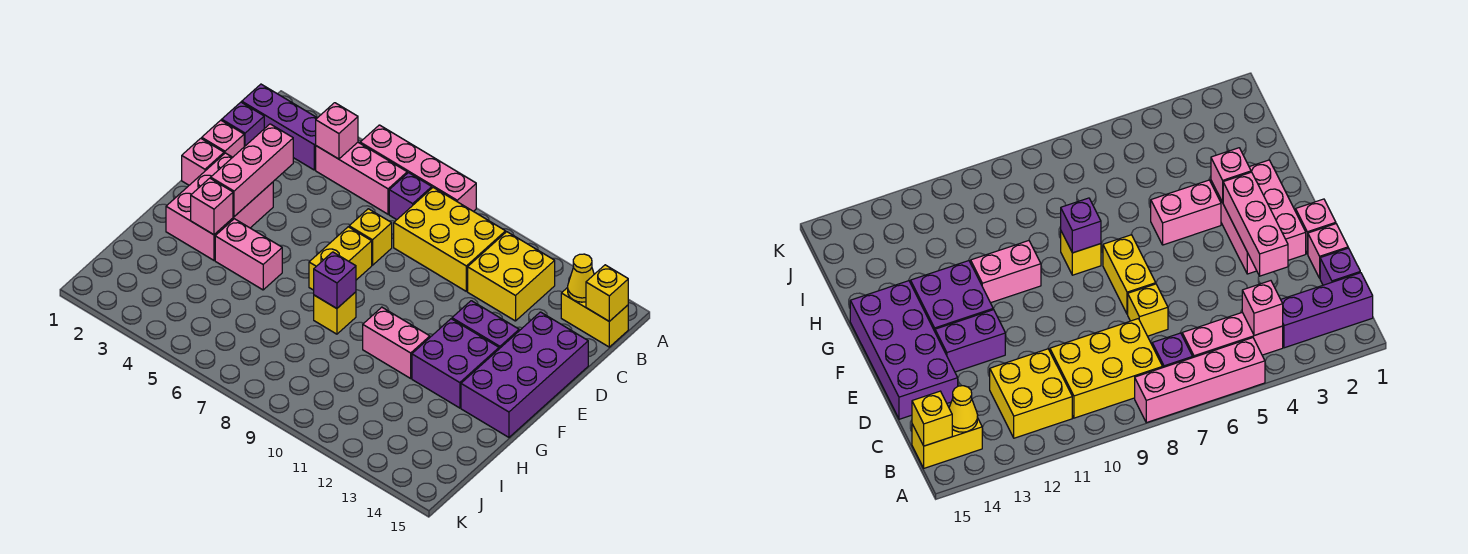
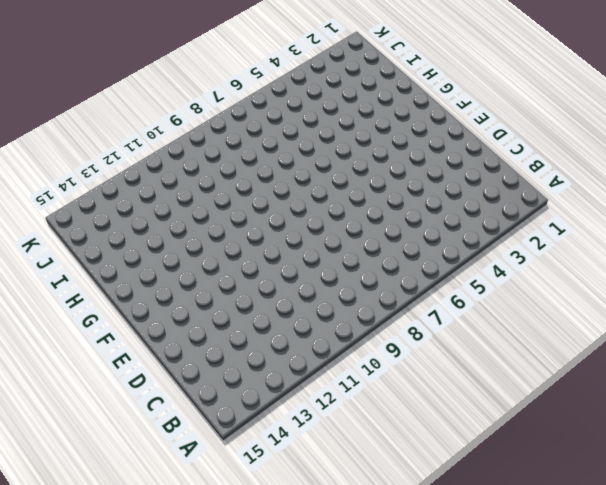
none -> pink brick A5:A8 level 1
none -> purple brick B1:B3 level 1
none -> pink brick B4:B6 level 1

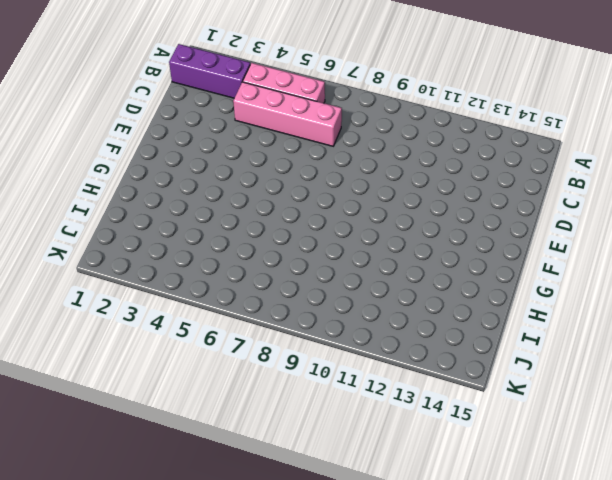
pink brick C4:C7 level 1 -> pink brick A5:A8 level 1
none -> purple brick B7 level 1
none -> yellow brick B8:C10 level 1
none -> yellow brick B11:C12 level 1

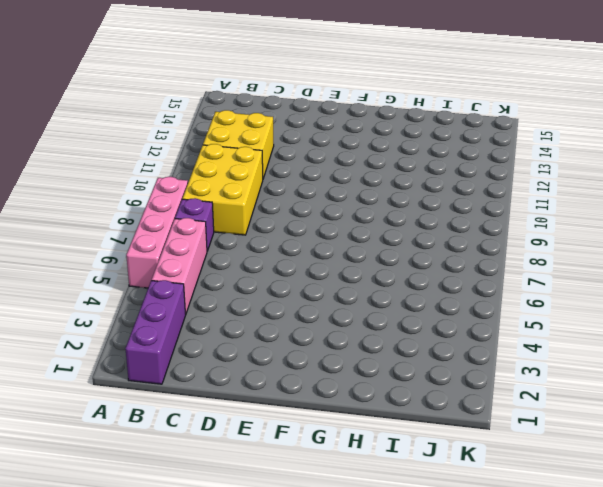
none -> yellow brick B14:B15 level 1
none -> purple brick C1 level 1
none -> pink brick D1 level 1

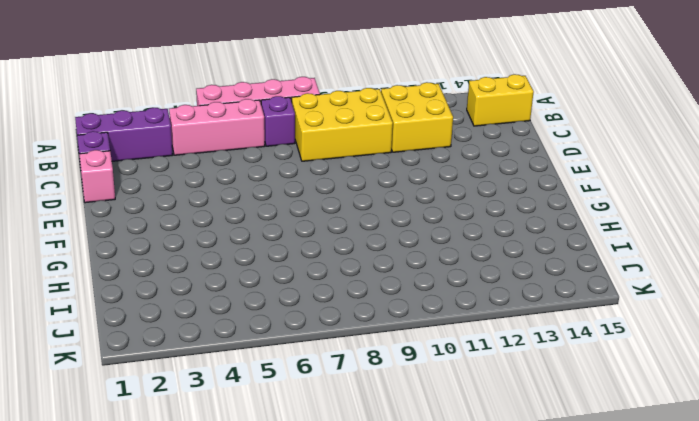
none -> yellow brick D7 level 1
none -> purple brick D14:G15 level 1
none -> pink brick E1 level 1

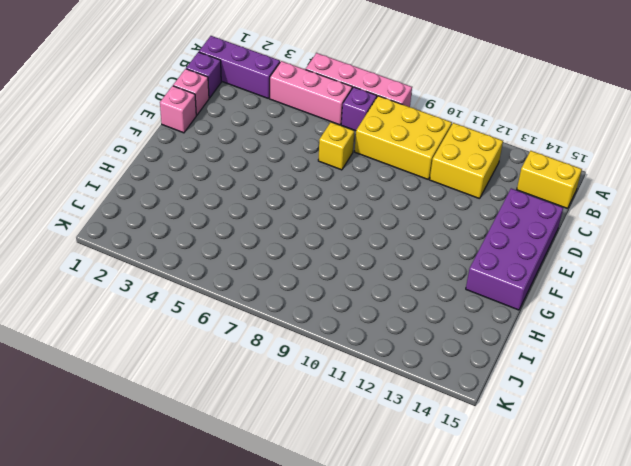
none -> pink brick E2:G3 level 1
none -> yellow brick E7:F7 level 1
none -> purple brick E12:E13 level 1

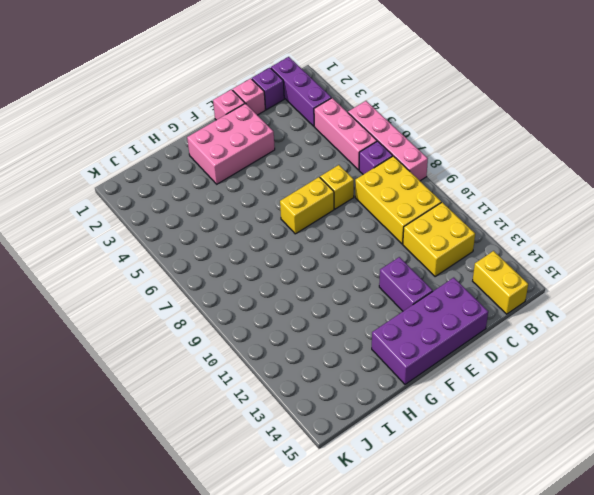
none -> purple brick F12:G13 level 1
none -> pink brick G4:G5 level 1
none -> yellow brick G8 level 1

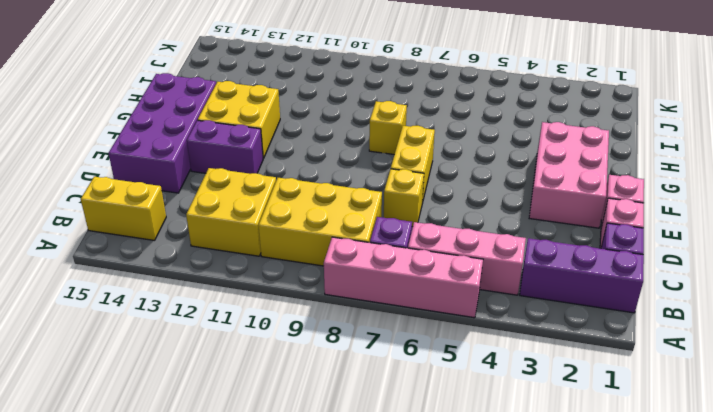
yellow brick F12:G13 level 1 -> purple brick F12:G13 level 1
none -> pink brick G4:G5 level 1
none -> pink brick G10:G11 level 1
none -> pink brick B4 level 2

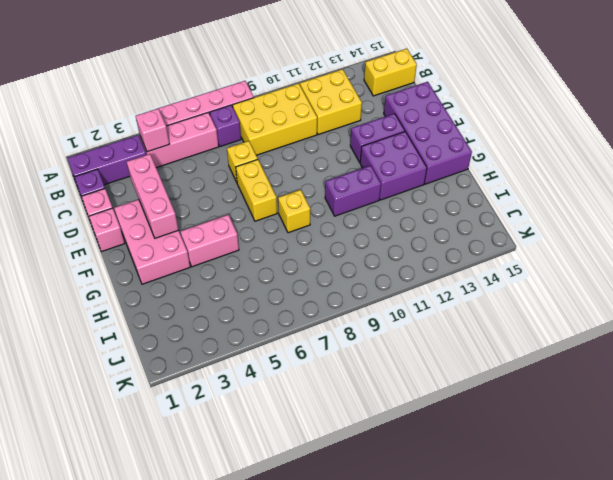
purple brick G10:G11 level 1 -> pink brick G10:G11 level 1
none -> yellow cone B14 level 2
none -> yellow brick B15 level 2
none -> pink brick G3 level 2

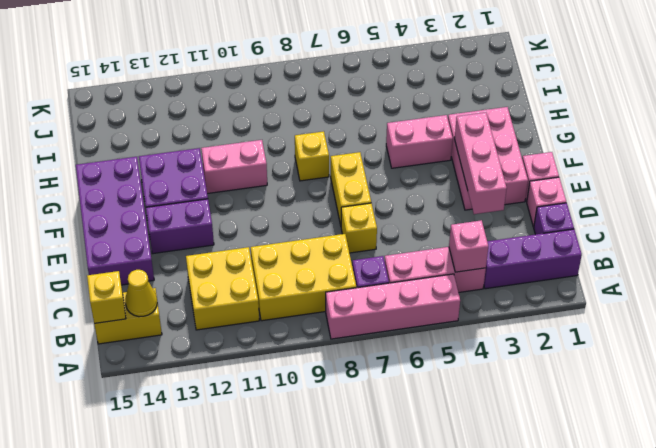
none -> pink brick G3 level 2
none -> purple brick G8 level 2

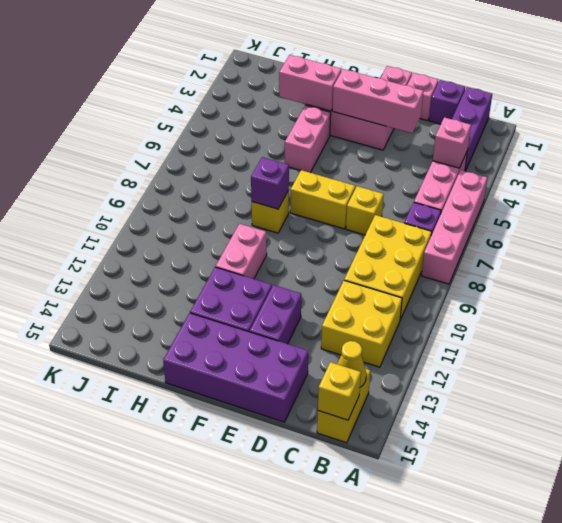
pink brick G3:H3 level 2 -> pink brick G3 level 2

